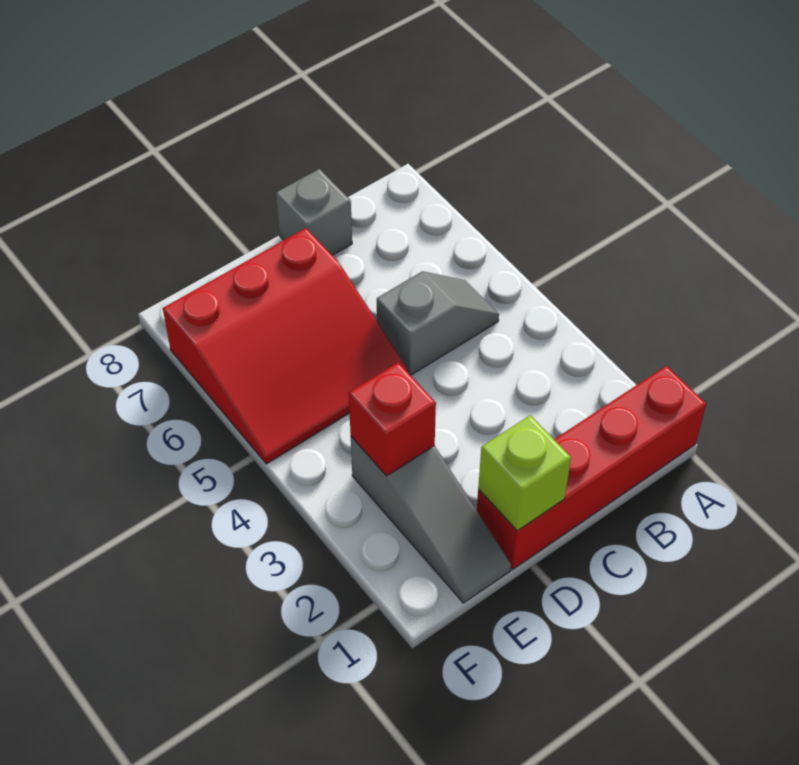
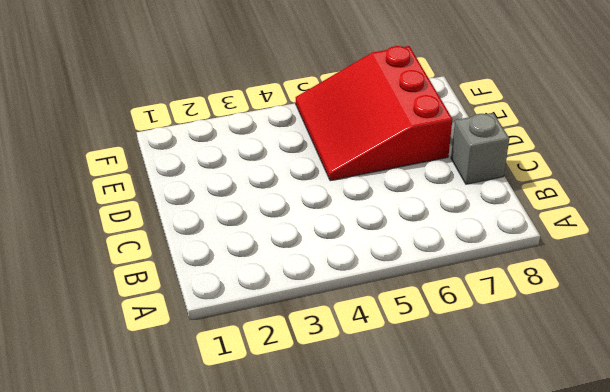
none -> red brick A1:D1 level 1
none -> grey slope B5:C5 level 1 top C

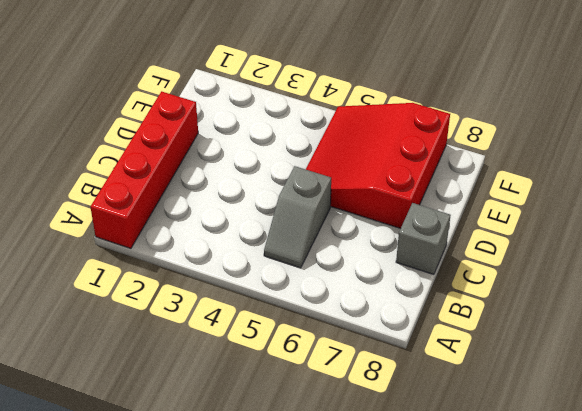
none -> grey slope E1:E3 level 1 top 3
none -> lime brick D1 level 2

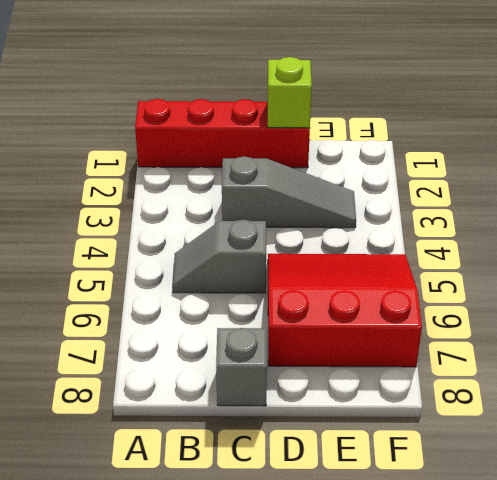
grey slope C3:E3 level 1 top C -> grey slope E1:E3 level 1 top 3
none -> red brick E3 level 2

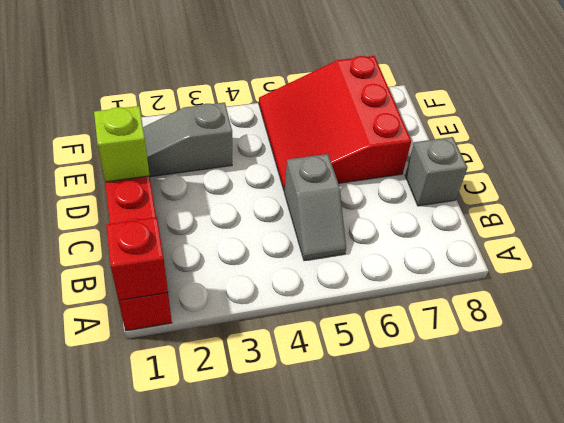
red brick A1 level 2 -> red brick E3 level 2

